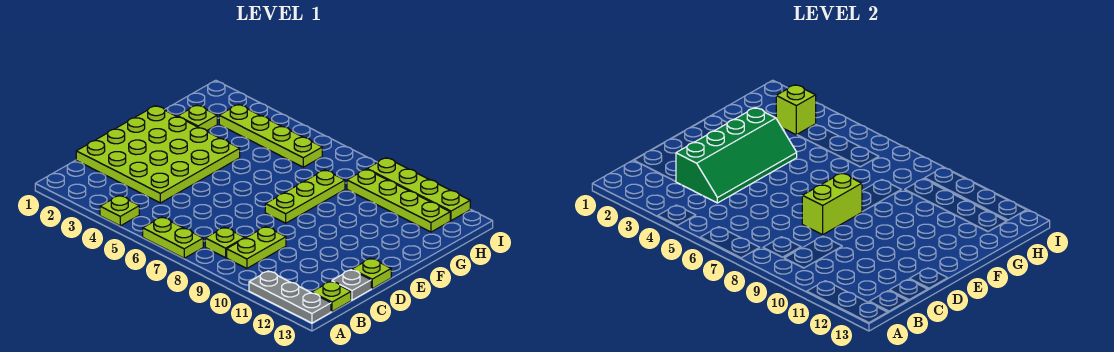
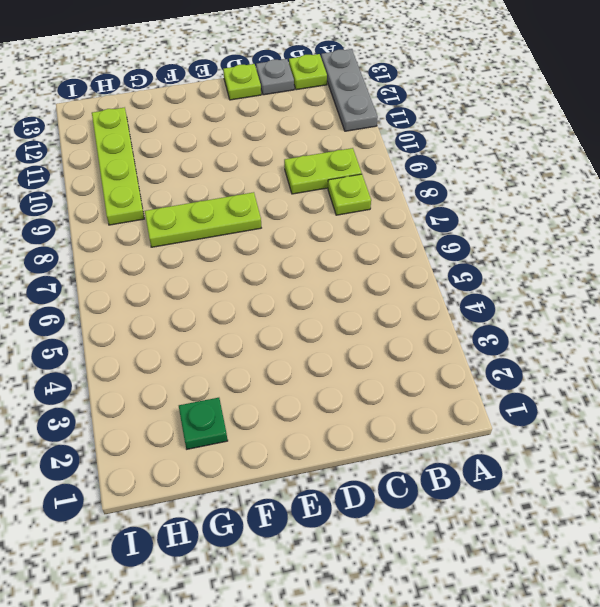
green plate G2 level 1 -> lime plate G2 level 1
none -> lime plate A4 level 1
none -> lime plate A6:A7 level 1
none -> lime plate C1:F4 level 1

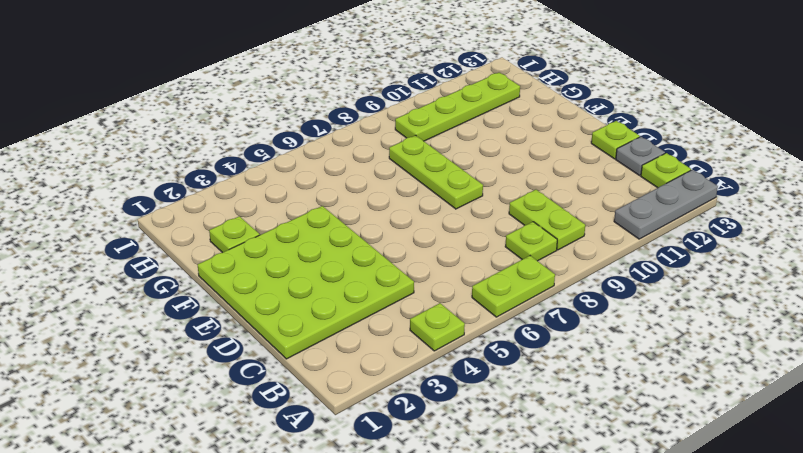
none -> lime plate H3:H6 level 1
none -> lime plate I9:I12 level 1
none -> green slope C3:F4 level 2 top 3

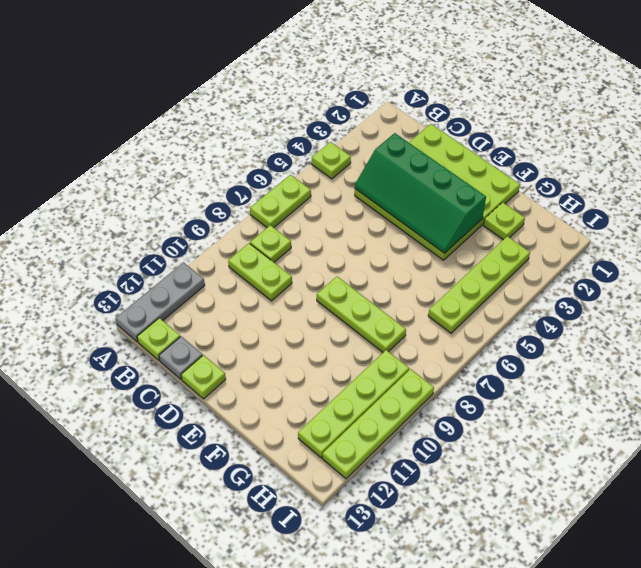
none -> lime brick D8:E8 level 2
none -> lime brick H3 level 2

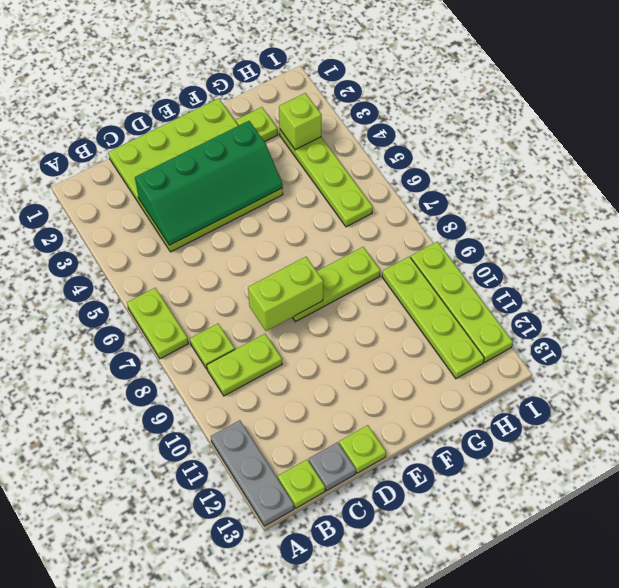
none -> lime plate A4 level 1

